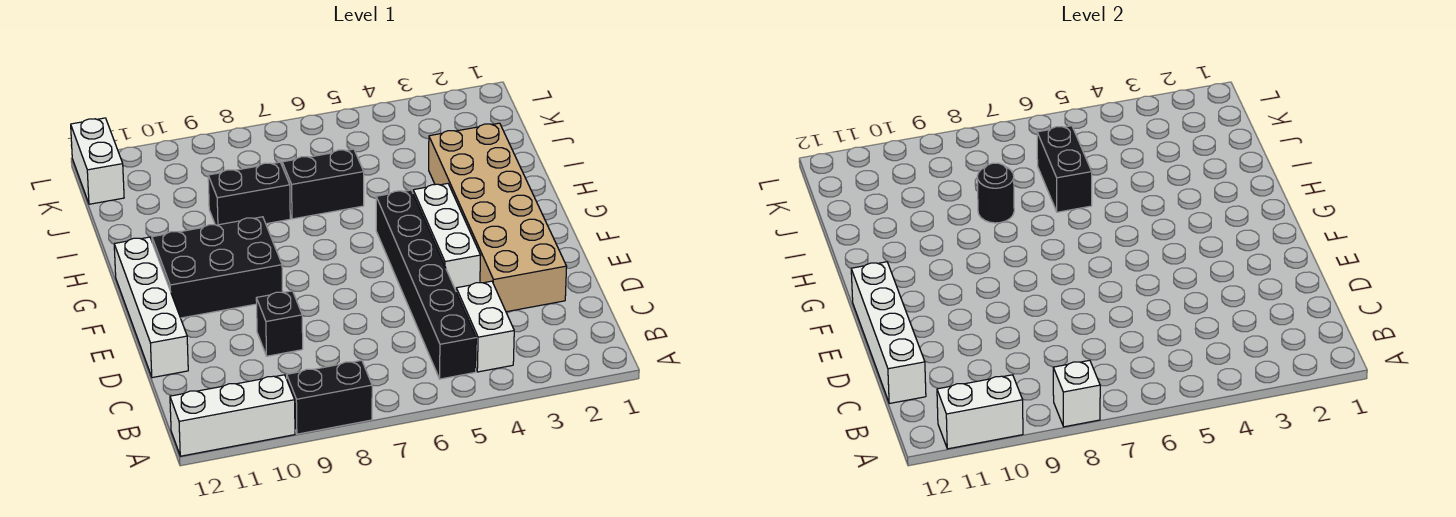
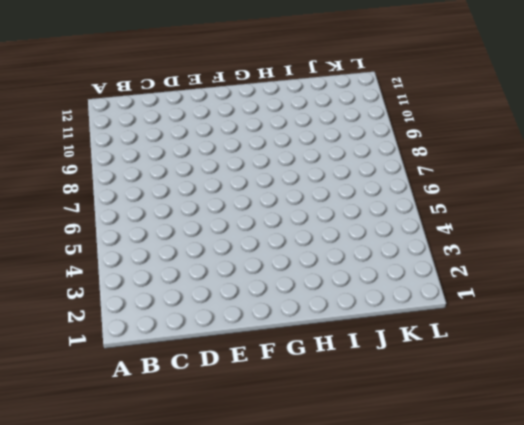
none -> black brick A8:A9 level 1
none -> white brick A10:A12 level 1
none -> white brick B4:C4 level 1

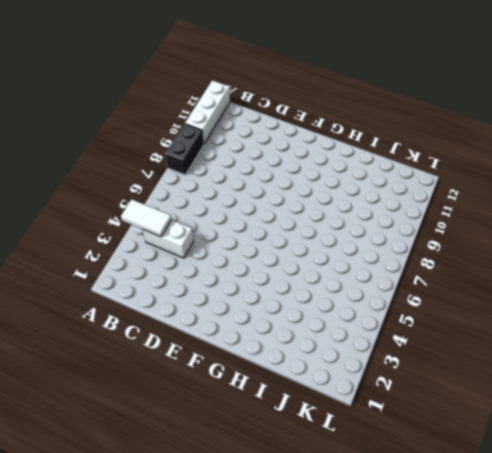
white tile A4:B4 level 2 -> none
none -> black brick B5:G5 level 1
none -> tan brick D2:I3 level 1
none -> black brick D9 level 1

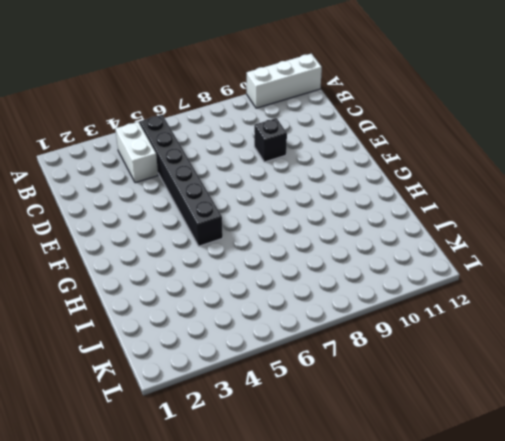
none -> black brick A8:A9 level 1
none -> tan brick D2:I3 level 1
none -> white brick D12:G12 level 1

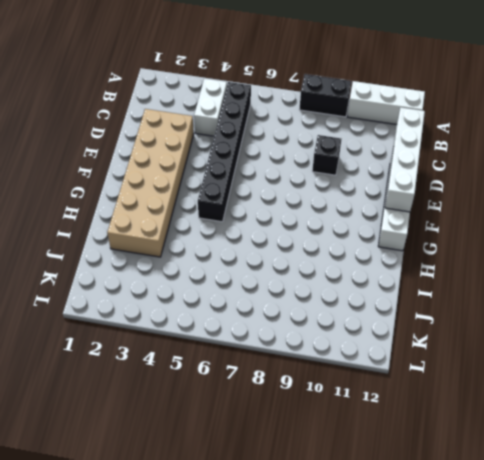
none -> white brick E4:G4 level 1
none -> black brick F9:G11 level 1
none -> black brick I6:I7 level 1

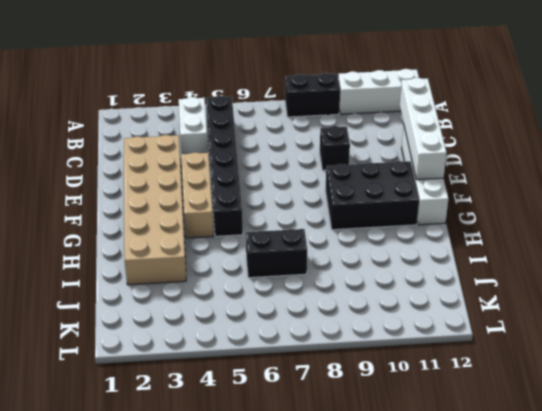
tan brick E4:G4 level 1 -> white brick E4:G4 level 1
none -> black brick I8:I9 level 1
none -> white brick K12:L12 level 1
none -> white brick A8 level 2

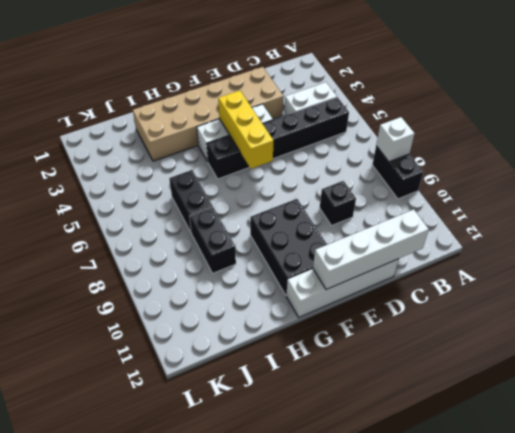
yellow brick F4:F6 level 2 -> none
none -> white brick A10:A12 level 1
none -> white brick K12:L12 level 1
none -> white brick A10:A11 level 2

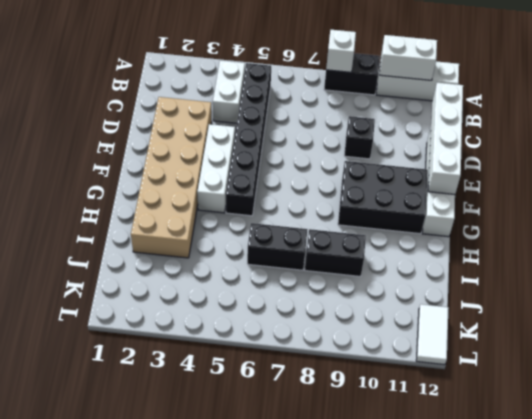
white tile K12:L12 level 1 -> white brick K12:L12 level 1
none -> black brick I6:J6 level 2
none -> black round brick I8 level 2

